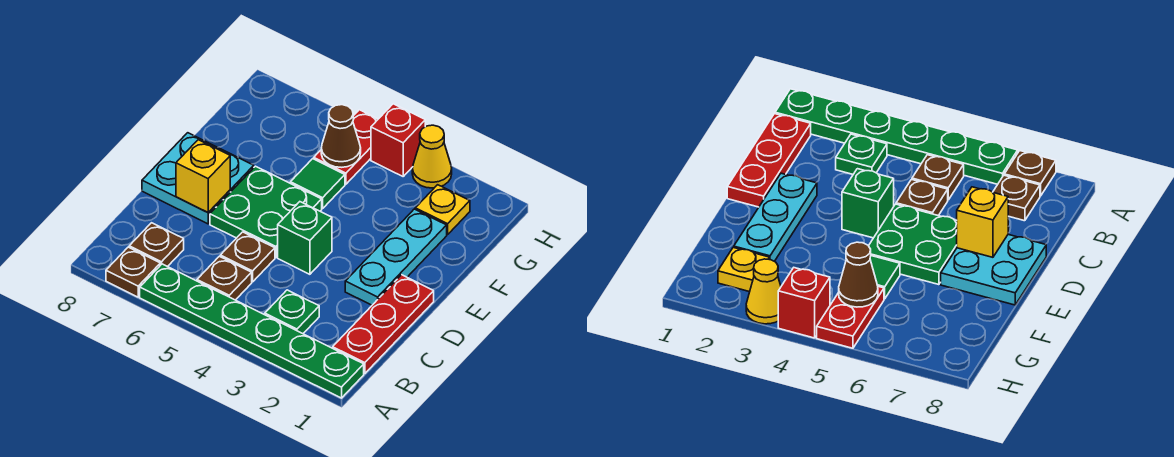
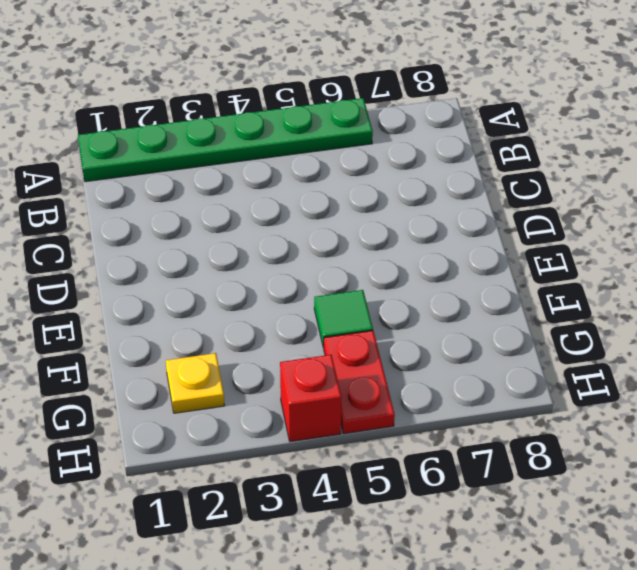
none -> brown plate A7 level 1
none -> red plate B1:D1 level 1
none -> green plate B3 level 1

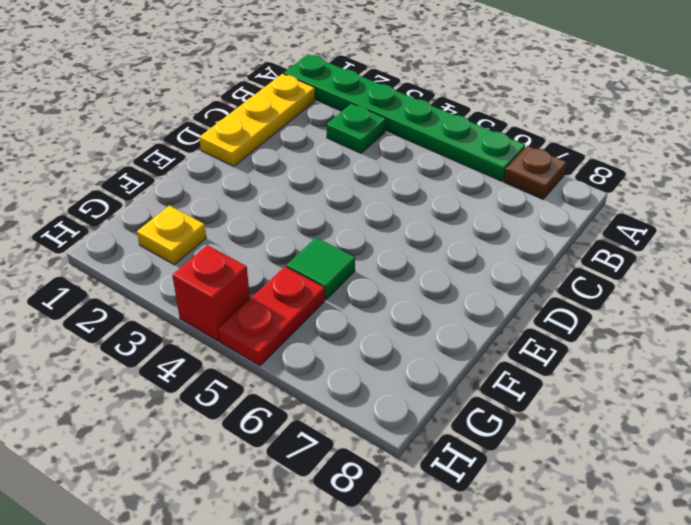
yellow plate B1:D1 level 1 -> red plate B1:D1 level 1
none -> brown plate B5 level 1
none -> brown plate B7 level 1
none -> brown plate C5 level 1

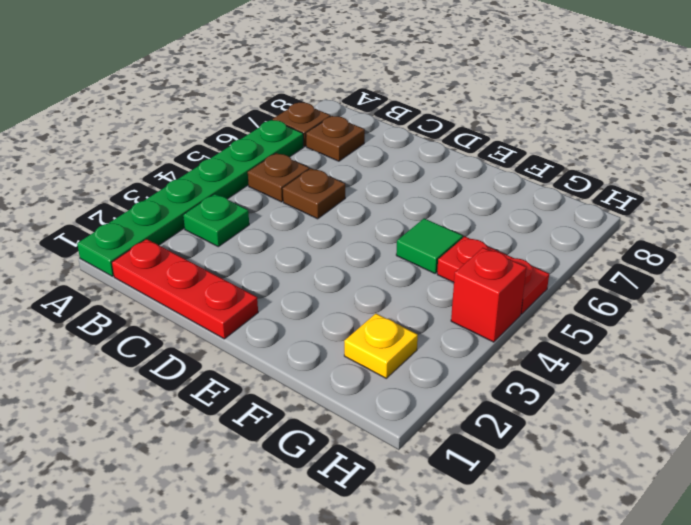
none -> cyan plate D2:F2 level 1
none -> green brick D4 level 1
none -> green plate D5:E6 level 1

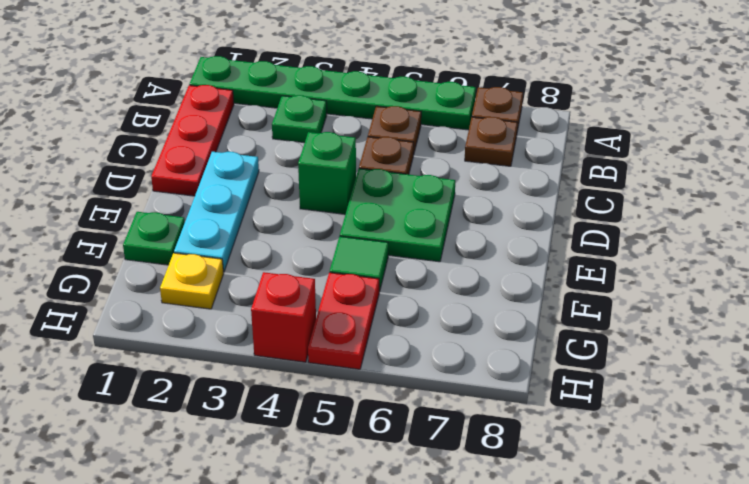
green plate F1 level 1 -> none
none -> cyan plate D7:E8 level 1
none -> yellow cone H3 level 1
none -> yellow brick D7 level 2

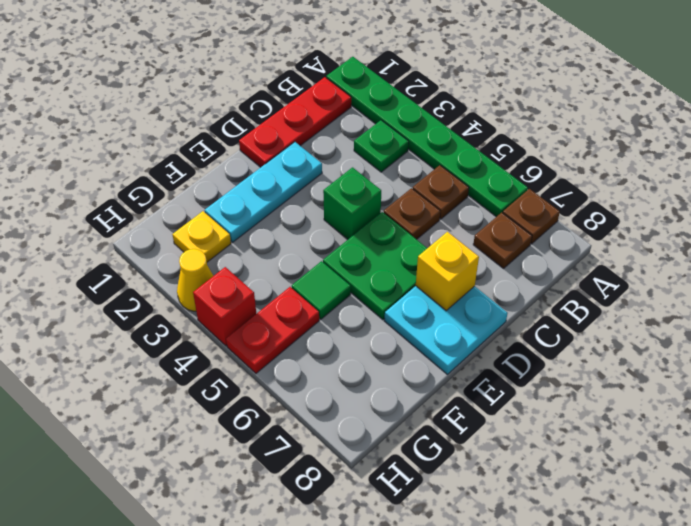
none -> brown cone G5 level 2

